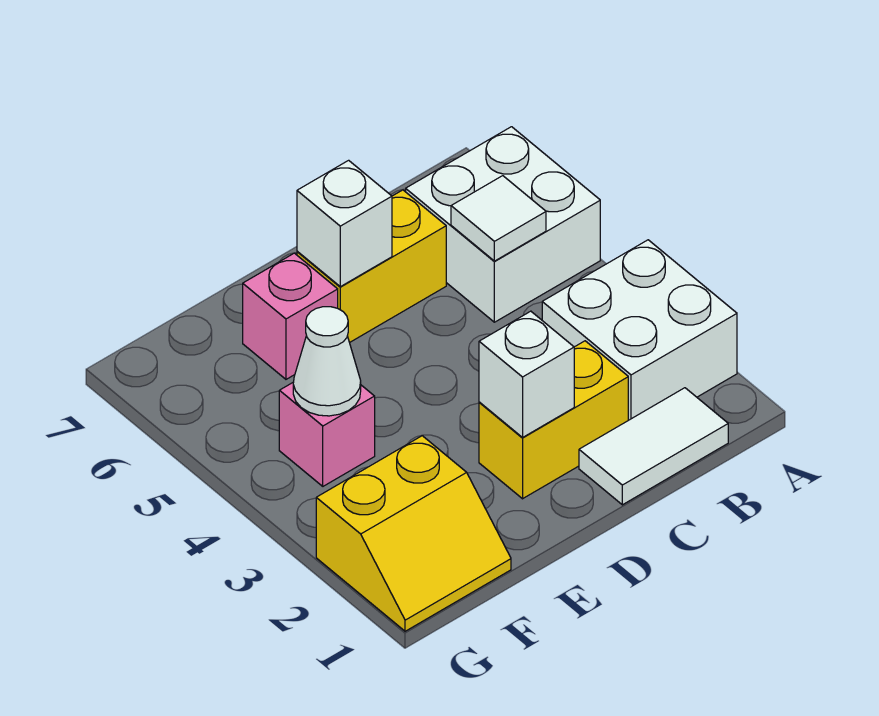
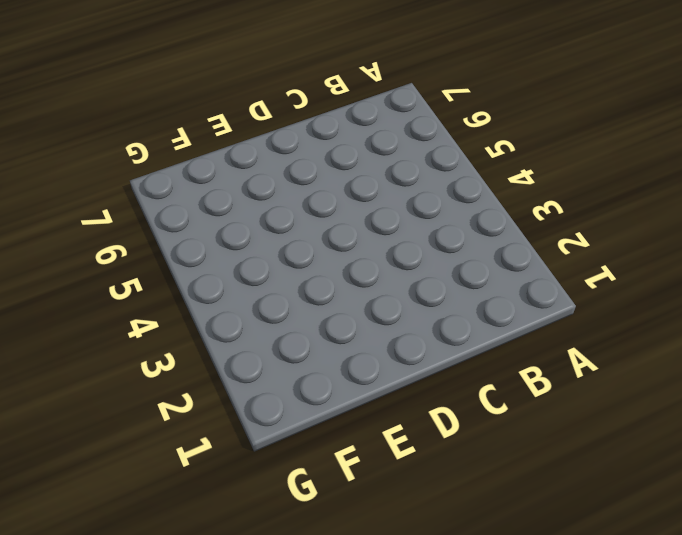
none -> white brick A2:B3 level 1
none -> white brick A5:B6 level 1
none -> white tile B1:C1 level 1

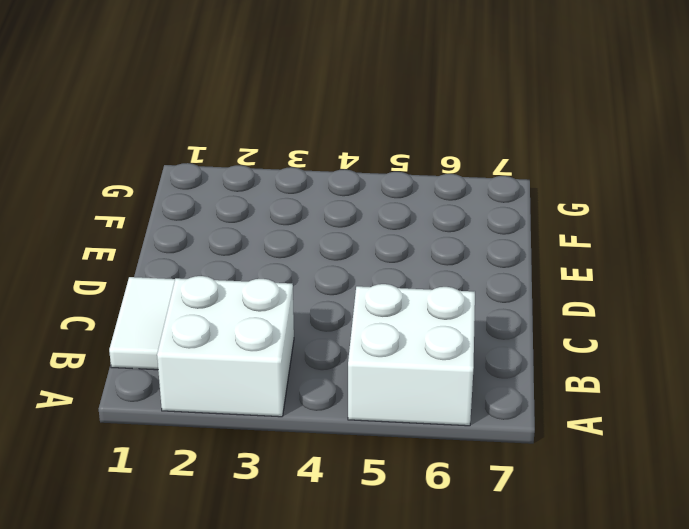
none -> yellow brick C2:D2 level 1
none -> yellow brick C6:D6 level 1
none -> pink brick E6 level 1

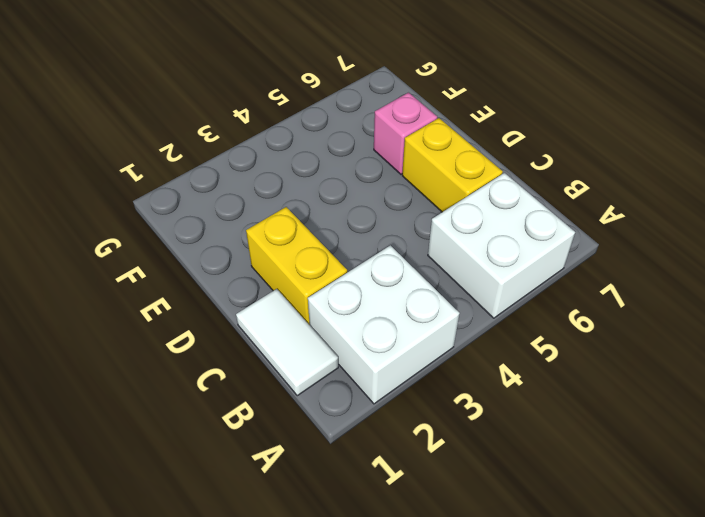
none -> yellow slope F1:G2 level 1 top 2
none -> pink brick F4 level 1
none -> white tile B5 level 2

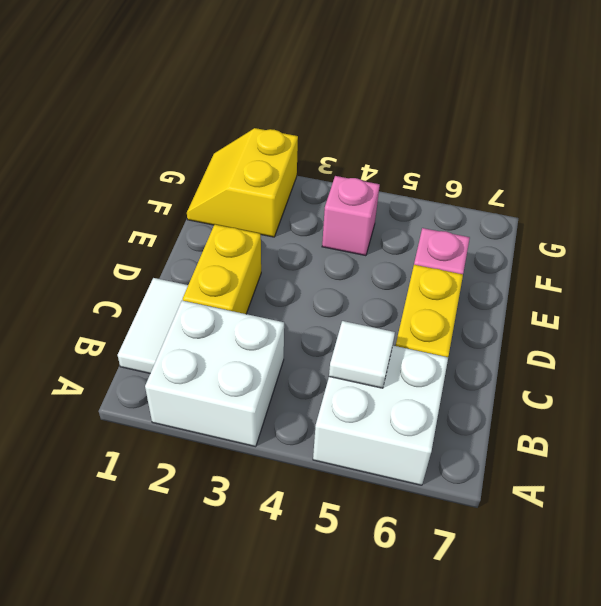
none -> white brick D2 level 2
none -> white brick D6 level 2
none -> white cone F4 level 2

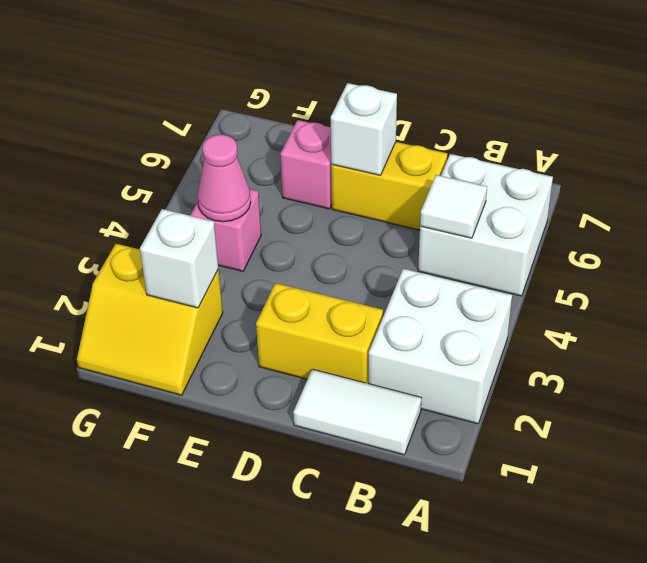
white brick F2 level 2 -> white brick D2 level 2
pink cone F4 level 2 -> white cone F4 level 2

